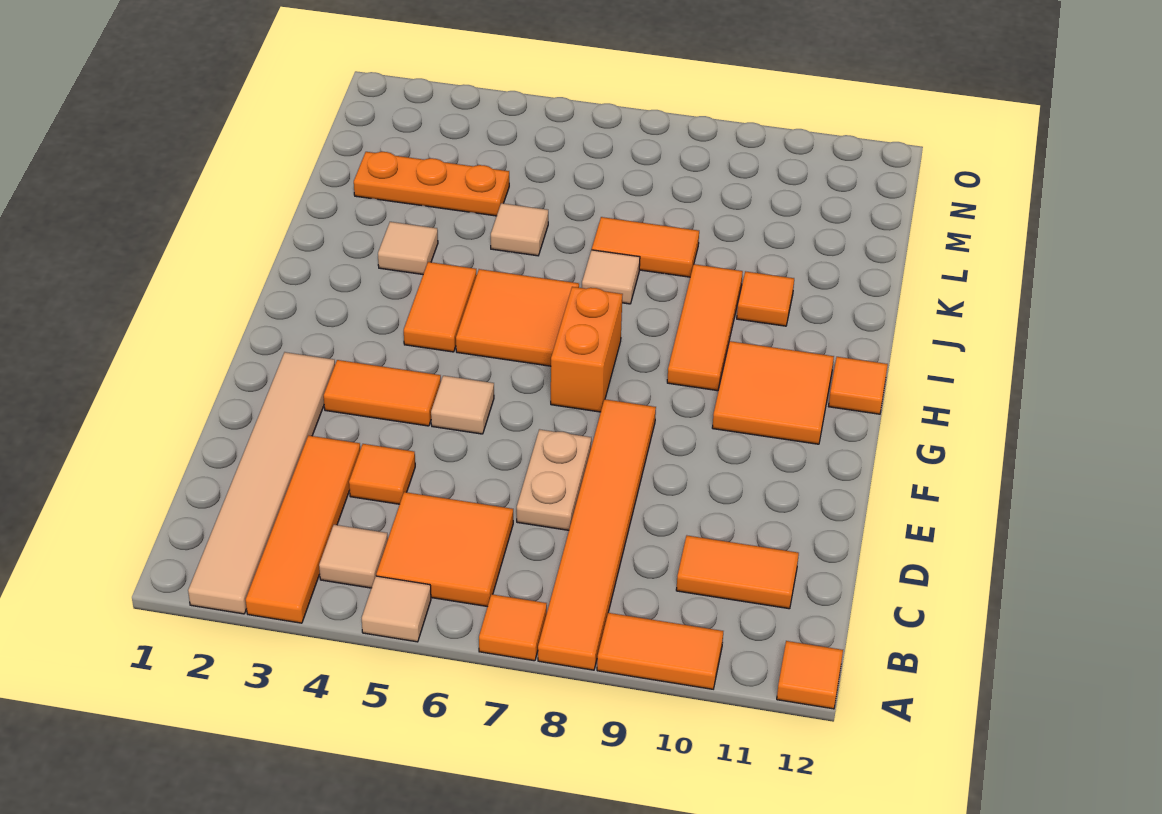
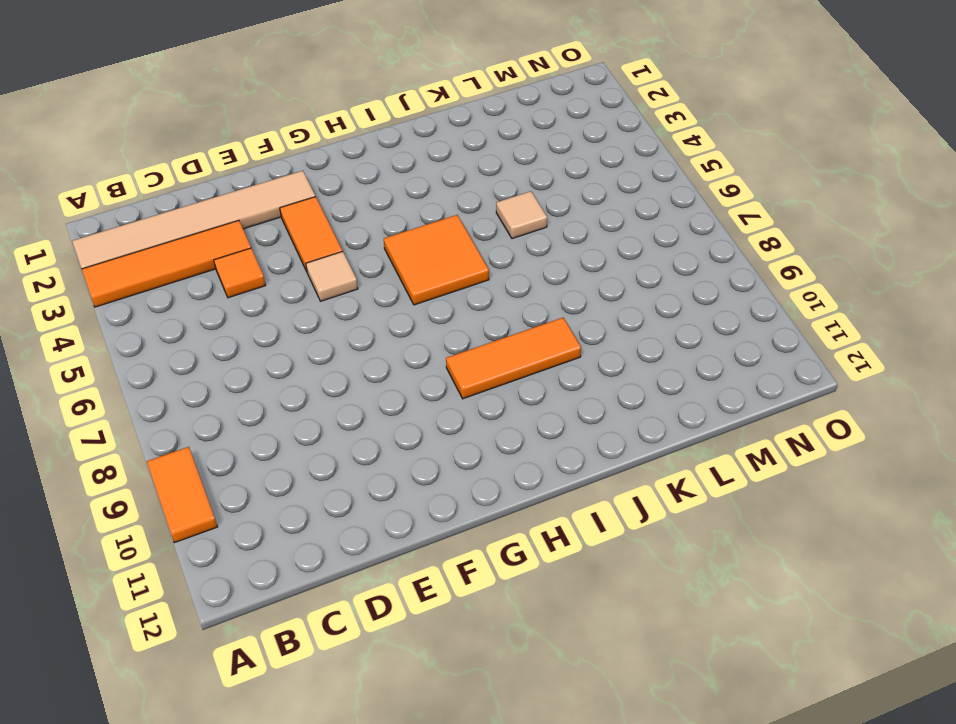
none -> tan tile A5 level 1
none -> orange tile A7 level 1
none -> orange tile A8:F8 level 1

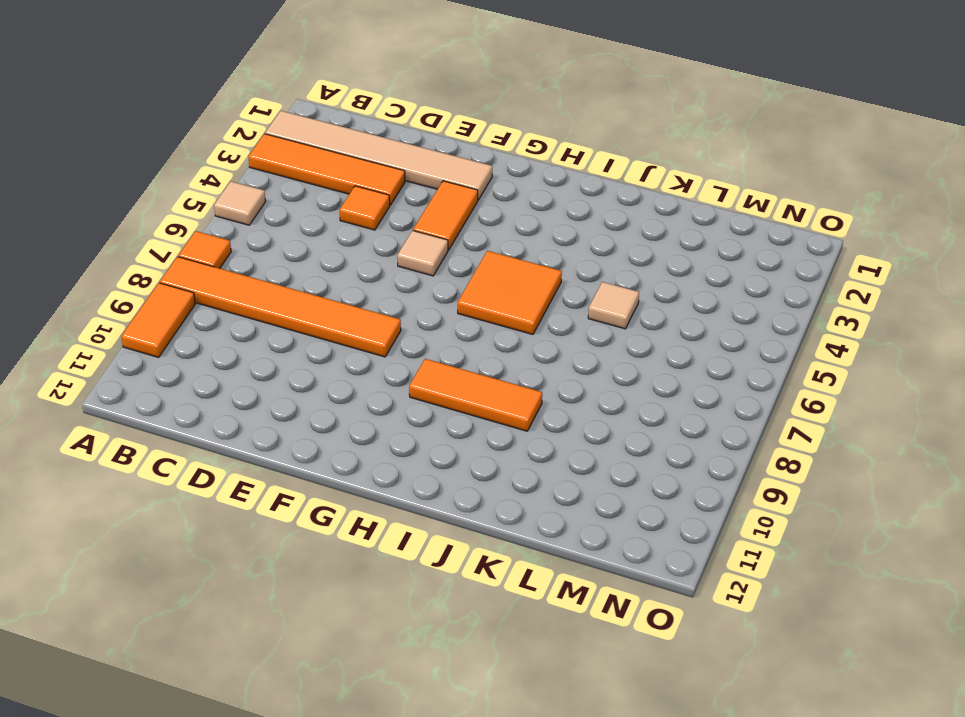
none -> orange tile A12 level 1
none -> tan tile B4 level 1
none -> orange tile B5:C6 level 1

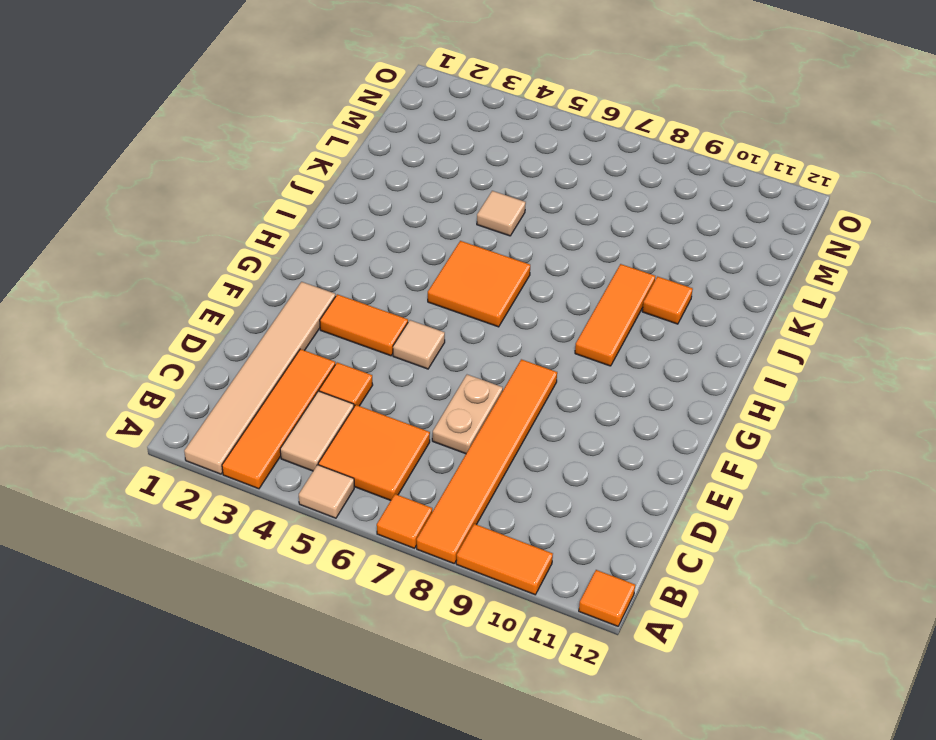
tan tile B4:C4 level 1 -> tan tile B4 level 1
none -> orange tile C10:C11 level 1
none -> orange brick G7:H7 level 1
none -> orange tile G10:H11 level 1

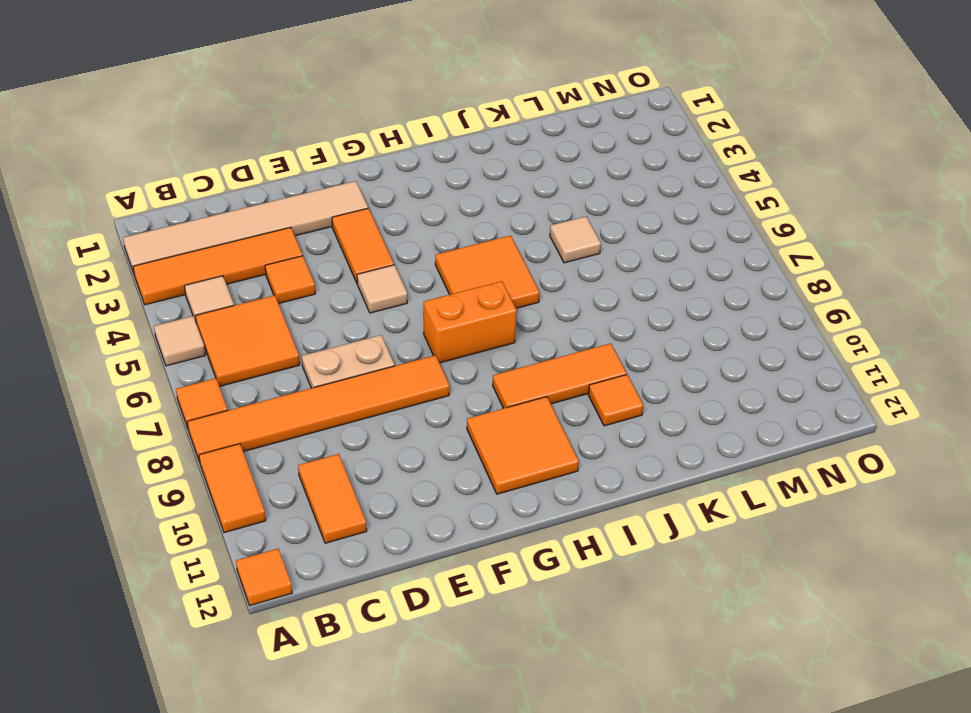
none -> orange tile H4:I4 level 1
none -> orange tile H12 level 1
none -> tan tile J3 level 1

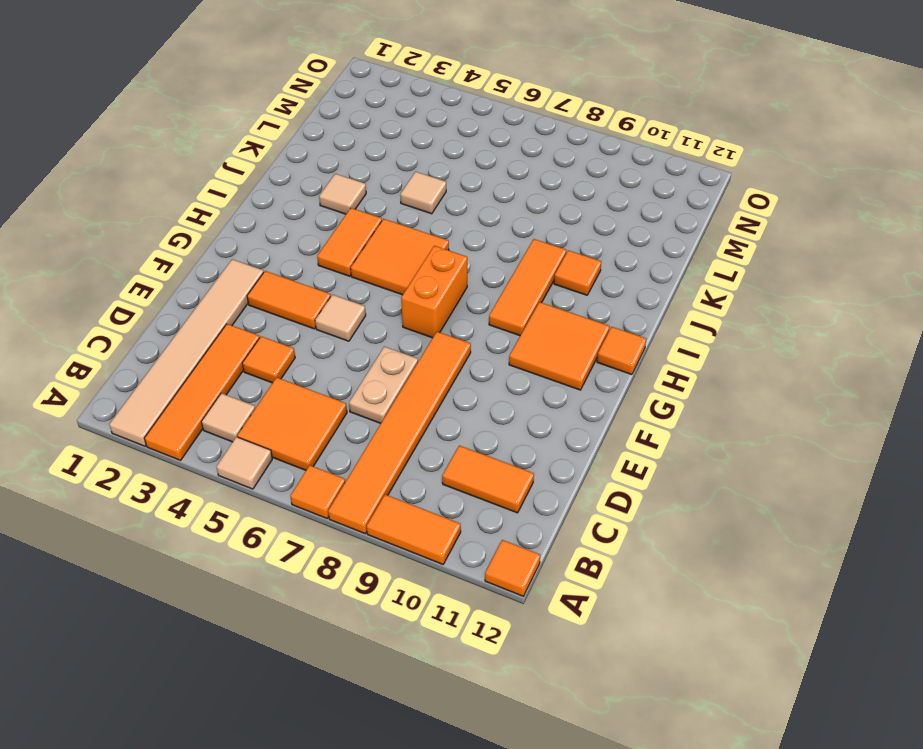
none -> tan tile J7 level 1
none -> orange tile K7:K8 level 1
none -> orange plate L2:L4 level 1

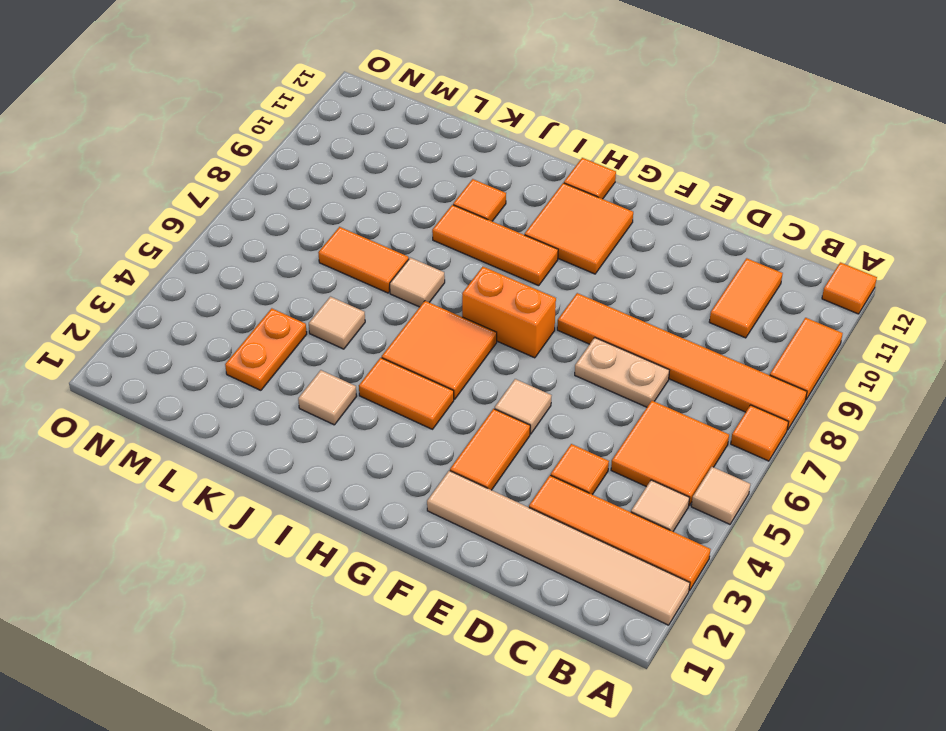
orange tile K7:L7 level 1 -> orange tile K7:K8 level 1
orange plate L3:L4 level 1 -> orange plate L2:L4 level 1

